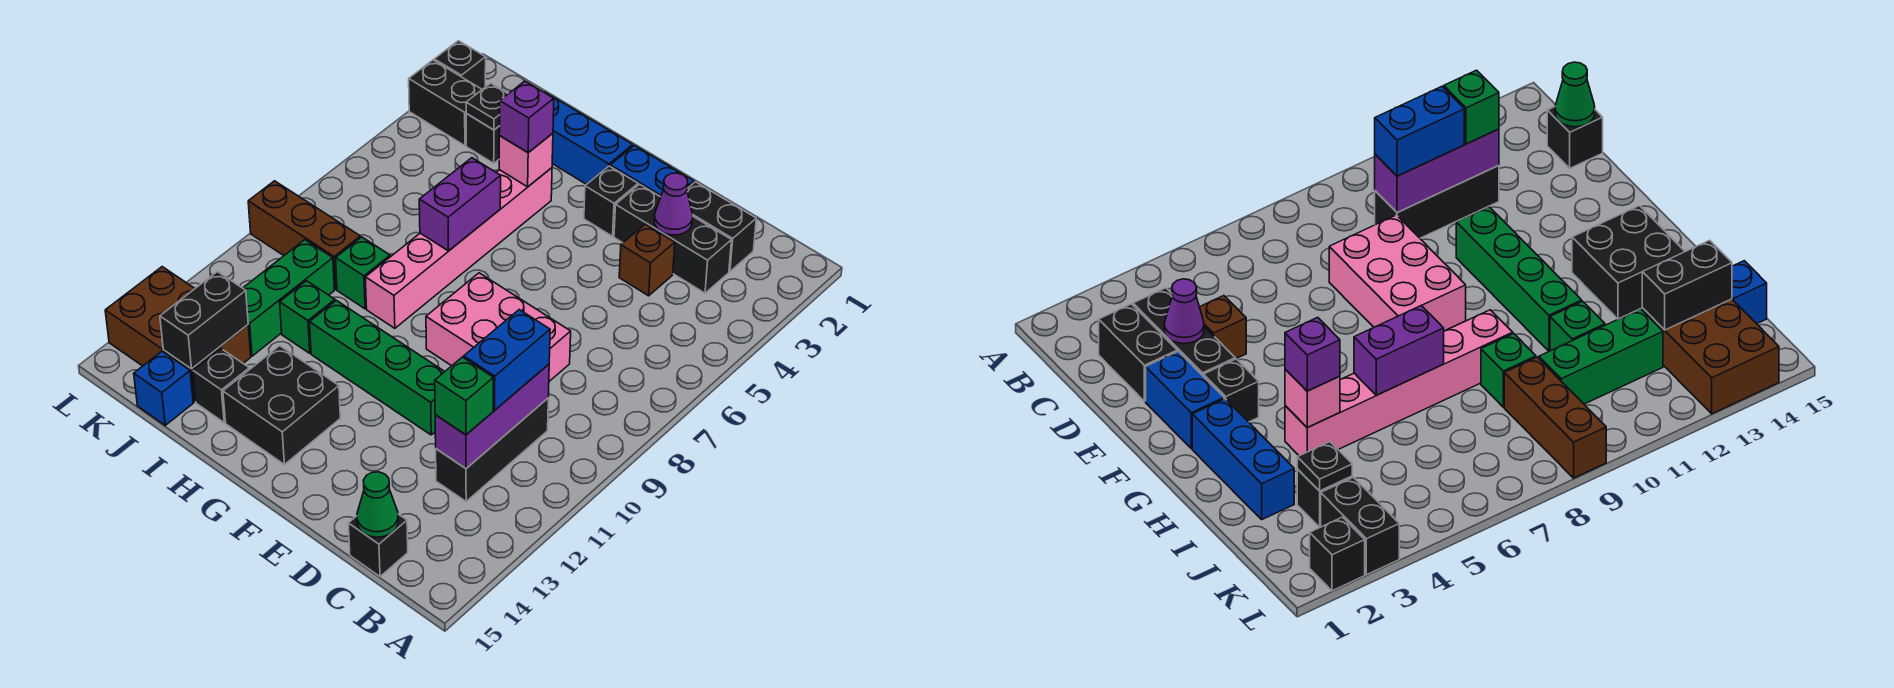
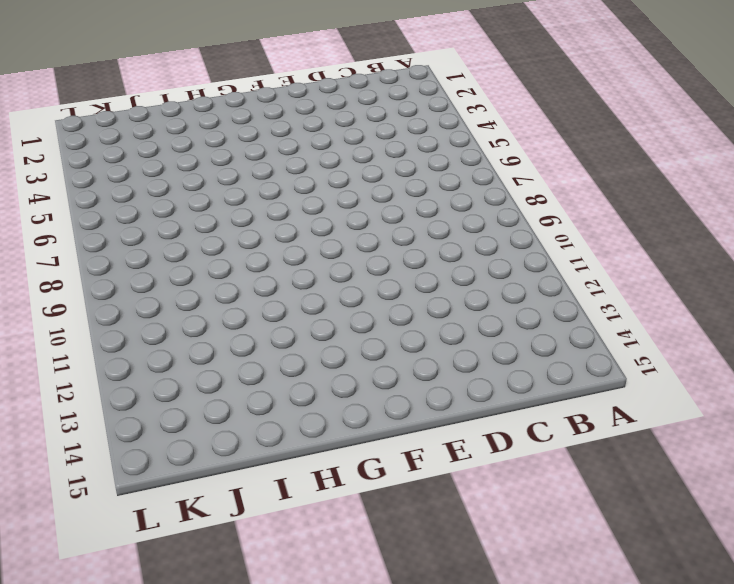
none -> black brick C2:D2 level 1
none -> black brick C3:E3 level 1
none -> black brick C10:C12 level 1
none -> black brick C15 level 1

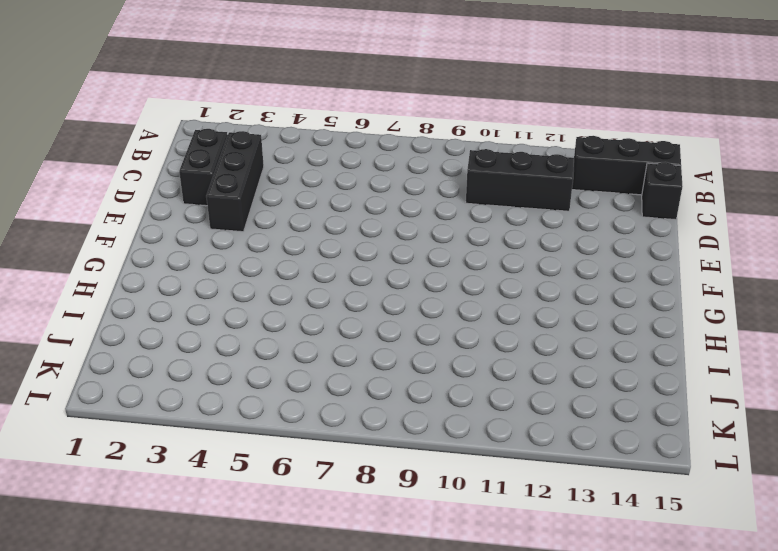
black brick B13:B15 level 1 -> none
none -> brown brick D4 level 1
none -> pink brick D8:F9 level 1
none -> blue brick E2:F2 level 1
none -> green brick E11:H11 level 1

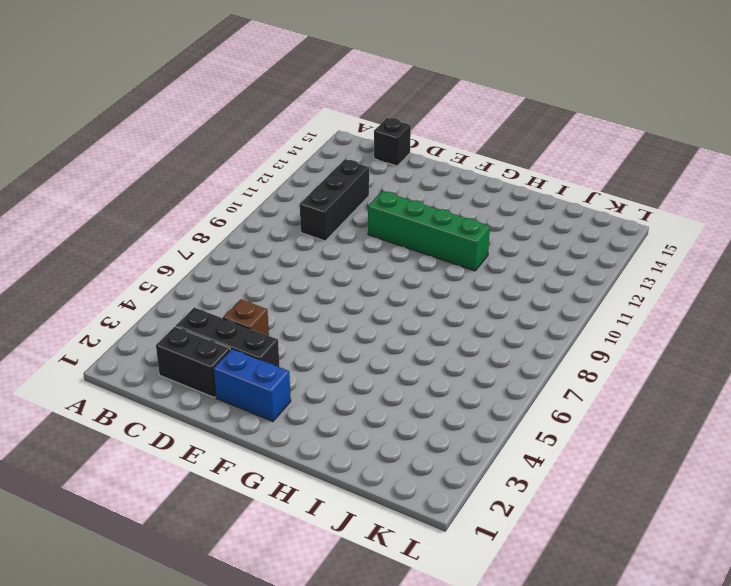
none -> pink brick D8:F9 level 1
none -> black brick F3 level 1
none -> blue brick G2:I2 level 1
none -> black brick G13:H14 level 1

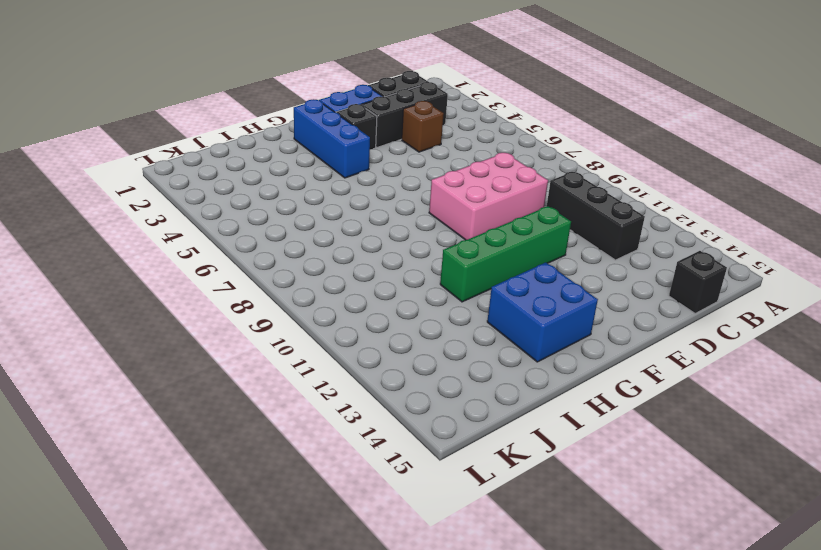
blue brick G2:G4 level 1 -> blue brick G2:I2 level 1
blue brick G13:H14 level 1 -> black brick G13:H14 level 1
none -> pink brick H4:H9 level 1
none -> green brick I9 level 1
none -> green brick I11 level 1
none -> black brick I14 level 1

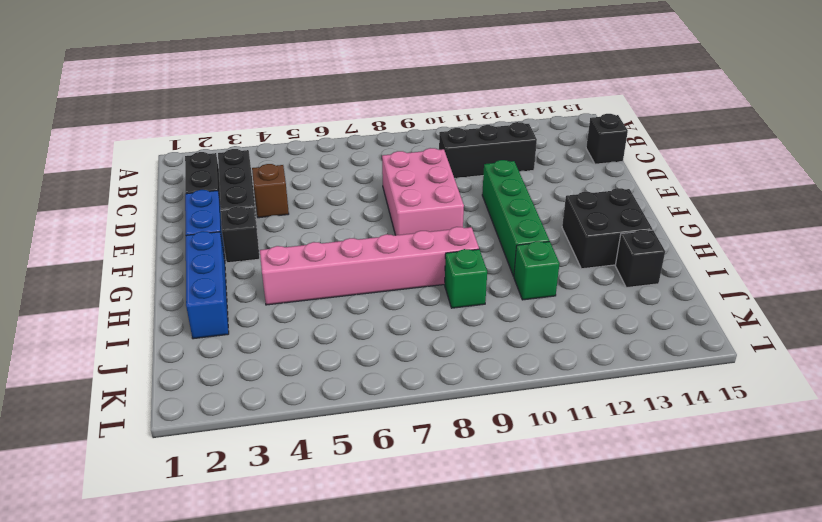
none -> black brick J3 level 1
none -> brown brick J9:L9 level 1
none -> green brick J10:J12 level 1
none -> brown brick J13:L14 level 1

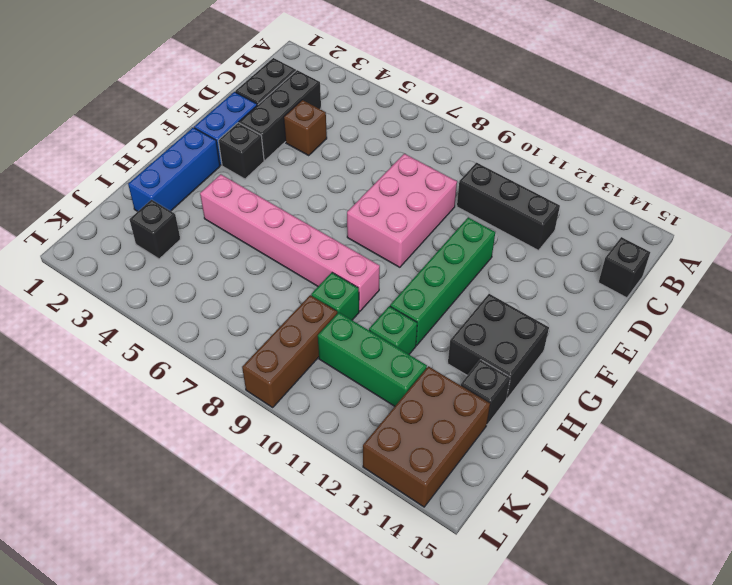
none -> blue brick J15 level 1
none -> black brick K3:L3 level 1
none -> black brick L2 level 1
none -> purple brick C10:C12 level 2

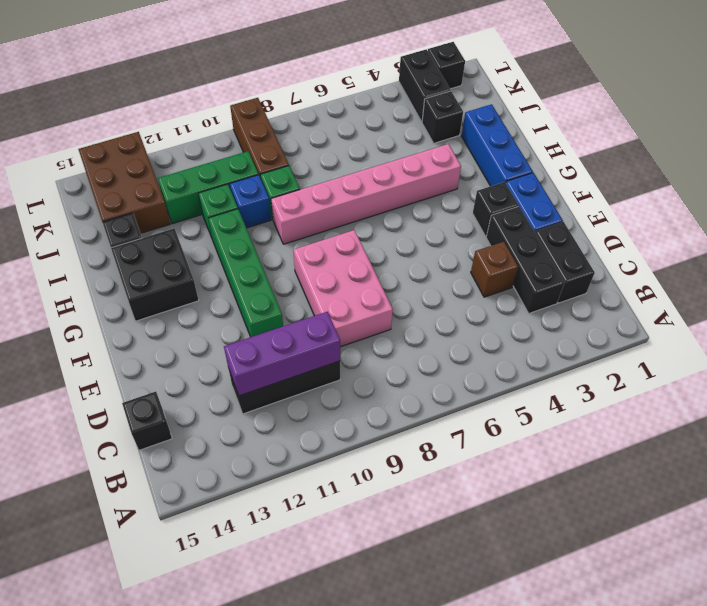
blue brick I10 level 1 -> blue brick J15 level 1
none -> green cone C15 level 2
none -> purple cone D3 level 2
none -> pink brick H4 level 2
none -> purple brick H6:H7 level 2

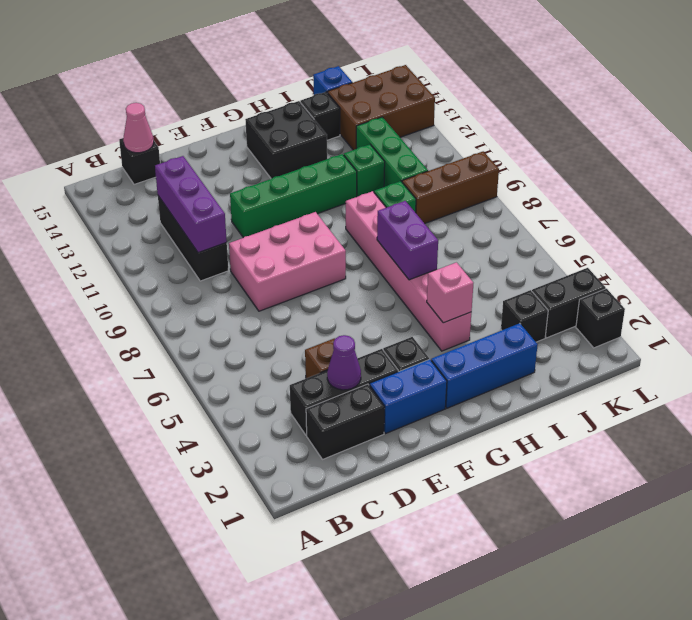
pink cone C15 level 2 -> green cone C15 level 2
none -> black plate J3 level 2
none -> black brick J13:J14 level 2
none -> blue brick C10:C11 level 3
none -> green brick C12 level 3

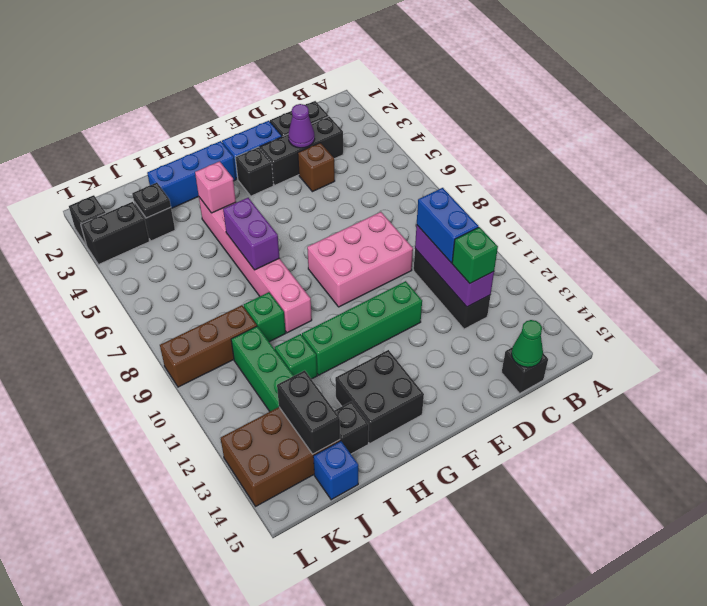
none -> purple brick H4 level 3

